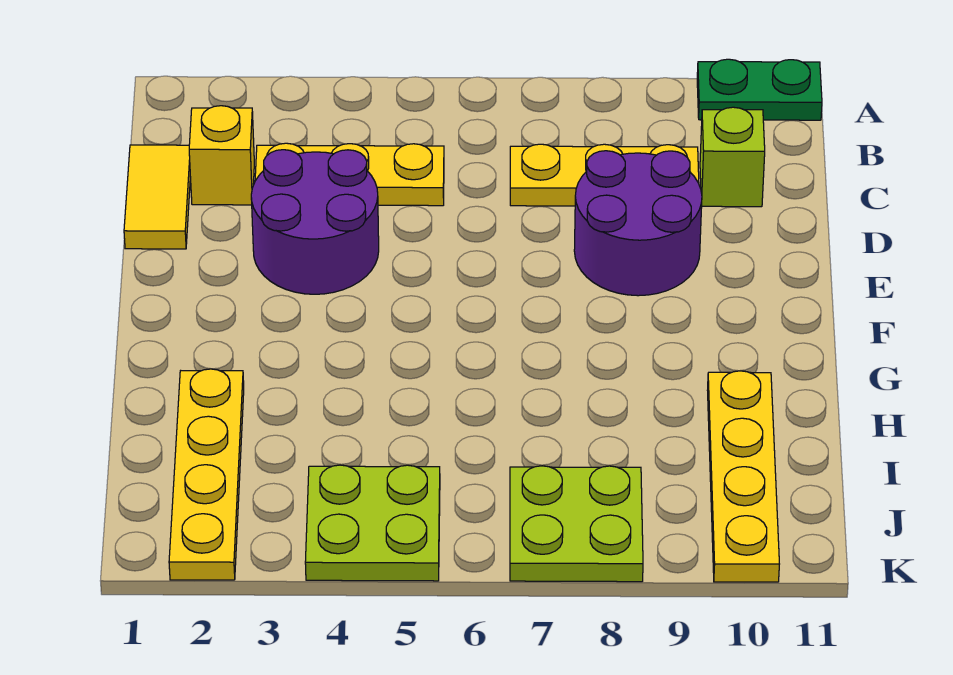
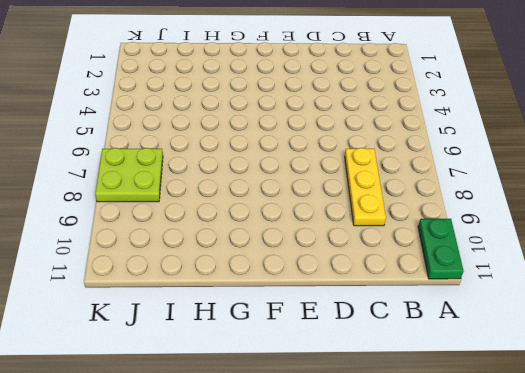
none -> yellow tile C1:D1 level 1
none -> yellow brick C2 level 1
none -> yellow plate C3:C5 level 1

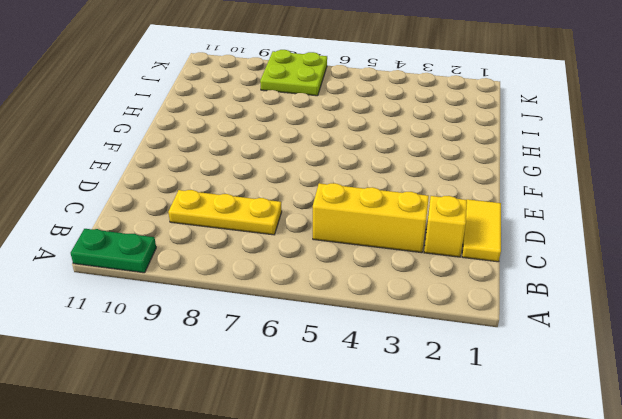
yellow brick C3:C5 level 1 -> yellow plate C3:C5 level 1
none -> lime brick C10 level 1
none -> purple round brick D3:E4 level 1
none -> purple round brick D8:E9 level 1

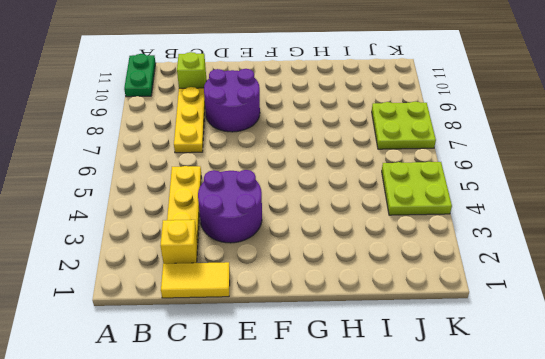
none -> yellow plate H2:K2 level 1
none -> yellow plate H10:K10 level 1

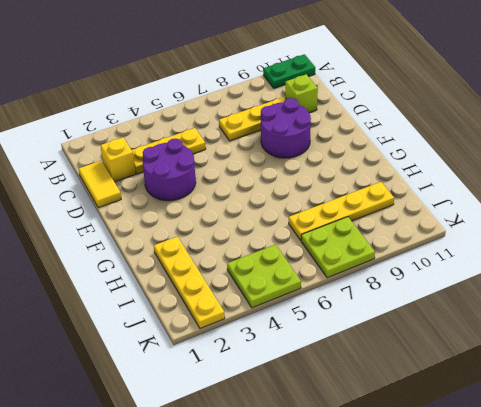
yellow plate I7:I10 level 1 -> yellow plate H10:K10 level 1

